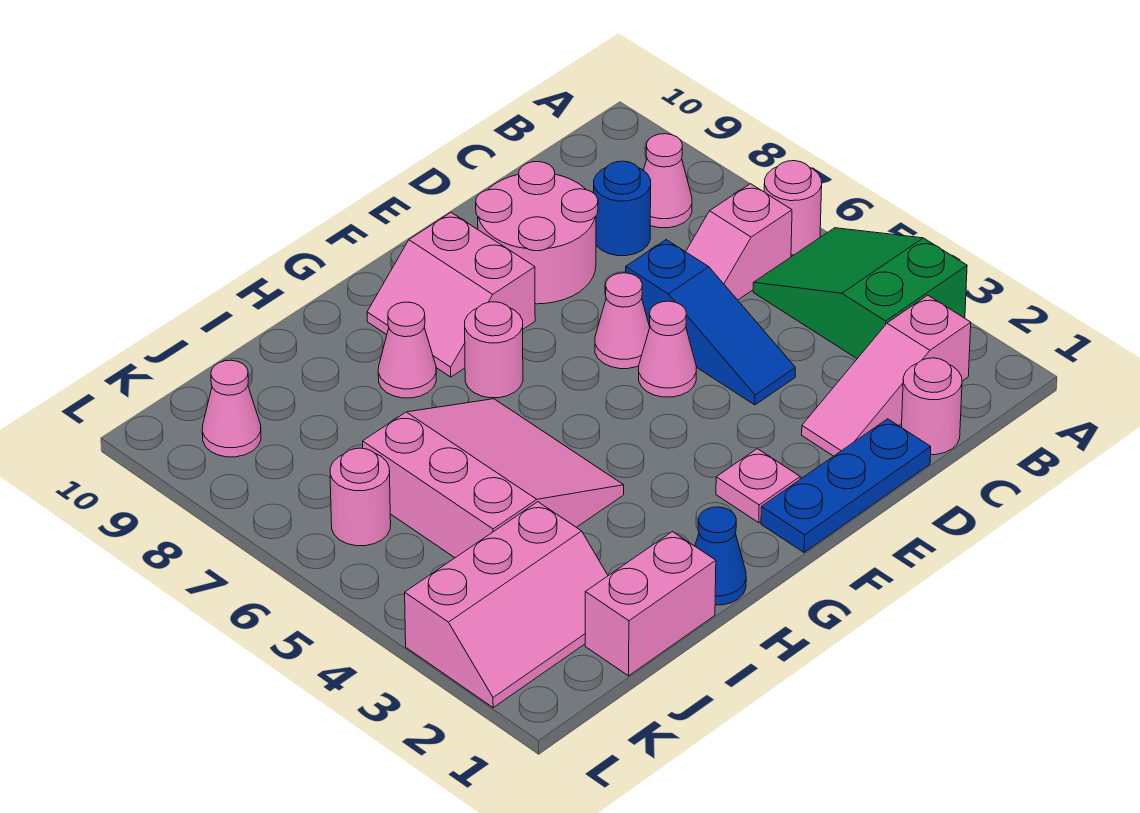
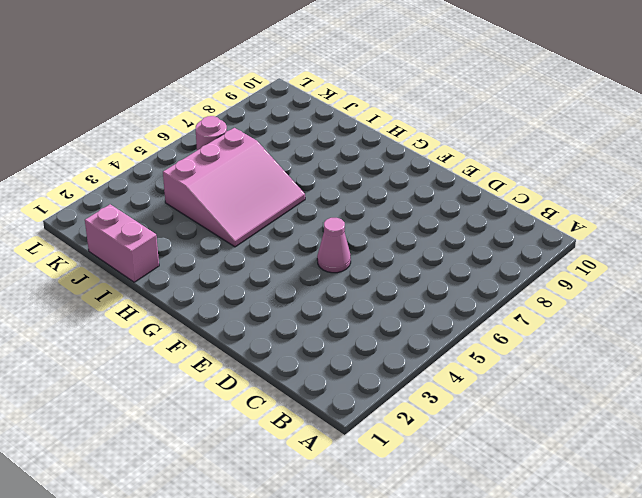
none -> green slope A3:B5 level 1 top 3
none -> pink round brick A6 level 1
none -> pink slope B2:D2 level 1 top B

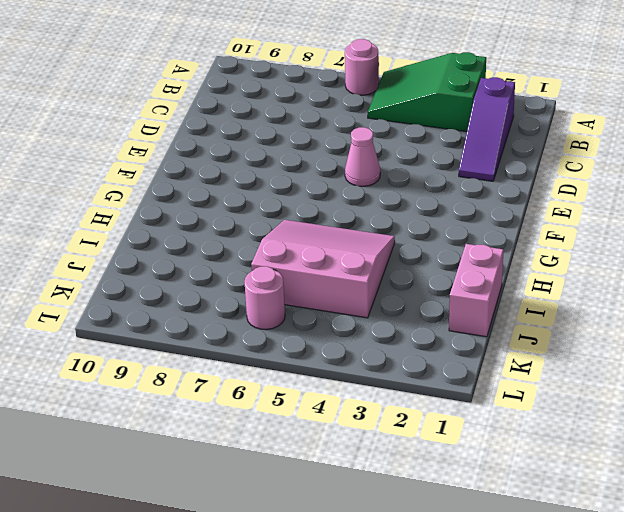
purple slope B2:D2 level 1 top B -> pink slope B2:D2 level 1 top B
none -> pink slope B6:C6 level 1 top B
none -> pink cone B8 level 1
none -> pink round brick C1 level 1

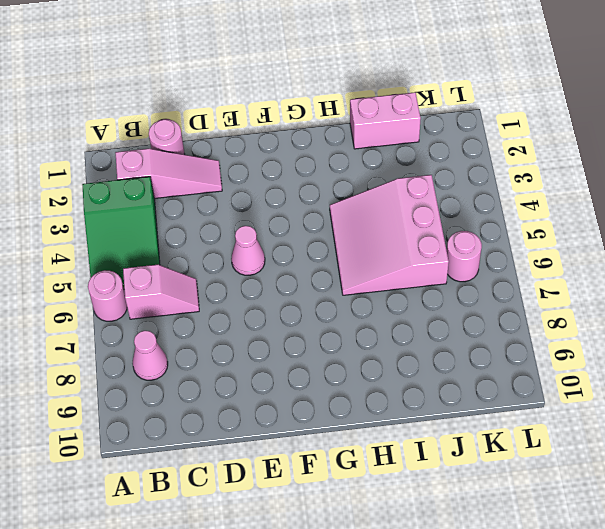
none -> blue round brick C8 level 1
none -> blue plate D1:F1 level 1
none -> blue slope D4:D6 level 1 top 6

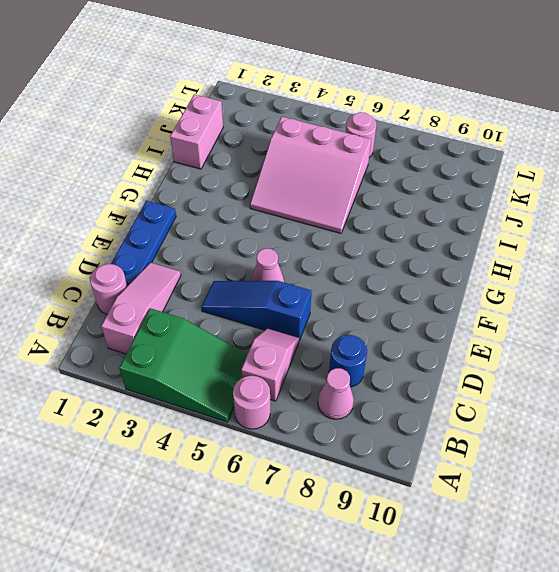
none -> pink round brick D8:E9 level 1
none -> pink cone E6 level 1
none -> pink plate F2 level 1

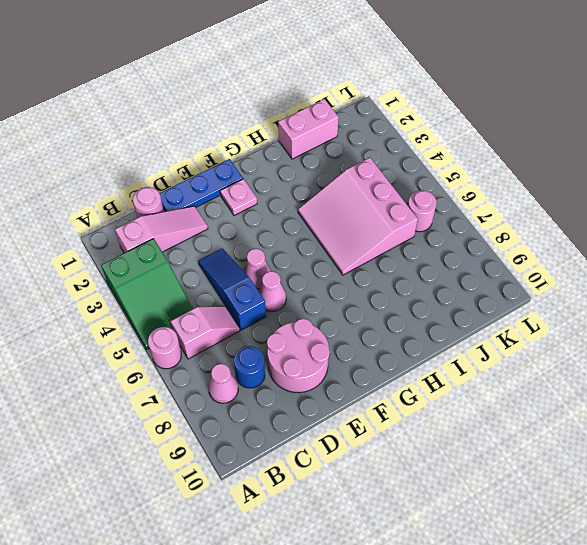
none -> pink slope F8:G9 level 1 top F
none -> pink round brick G7 level 1
none -> blue cone H1 level 1

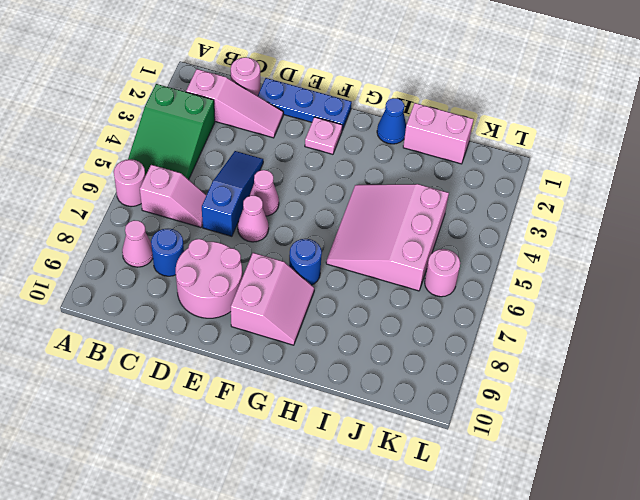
blue round brick G7 level 1 -> pink round brick G7 level 1
none -> pink cone H8 level 1
none -> pink slope J2:L3 level 1 top 3
none -> pink cone K9 level 1

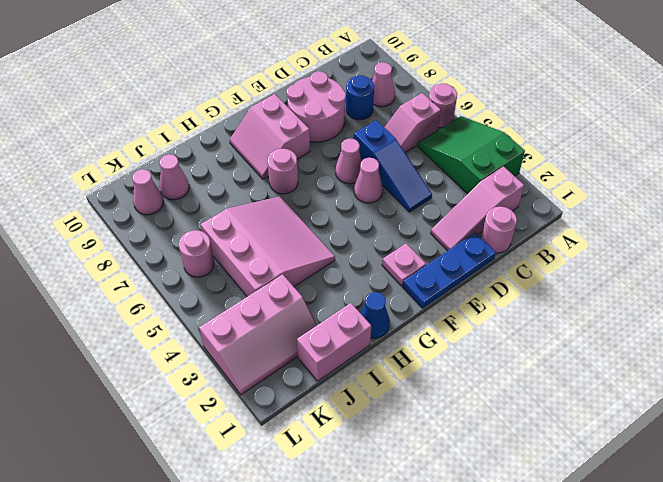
pink cone J9 level 1 -> pink cone H8 level 1

